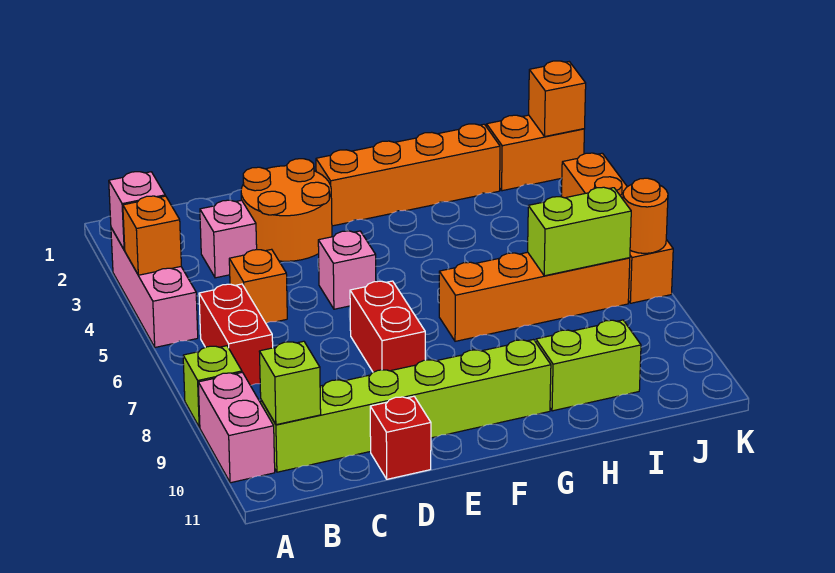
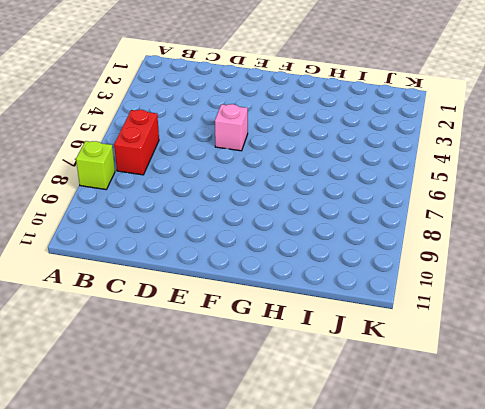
none -> pink brick A3:A5 level 1
none -> pink brick A9:A10 level 1
none -> lime brick B10:G10 level 1

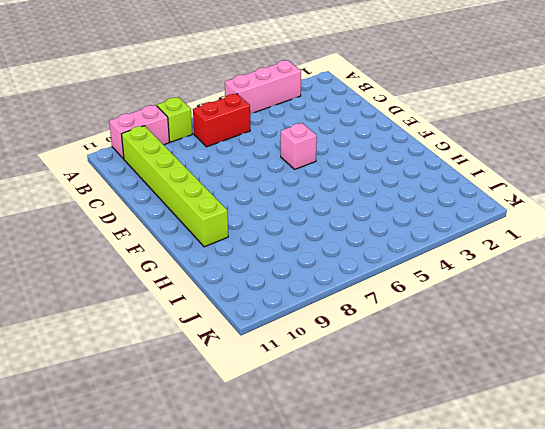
none -> pink brick C3 level 1
none -> orange brick C5 level 1
none -> orange round brick D2:E3 level 1

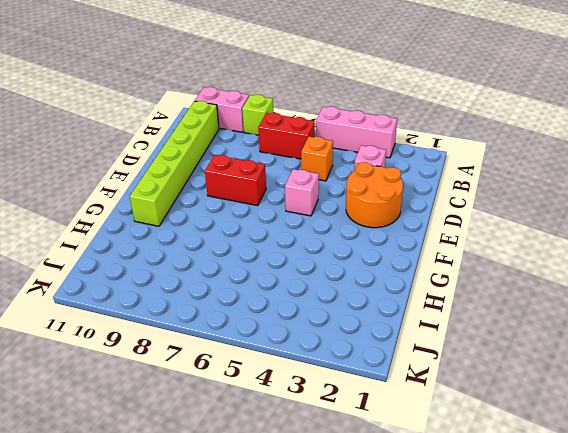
none -> red brick D11 level 1
none -> orange brick F2:I2 level 1
none -> orange brick G7:J7 level 1

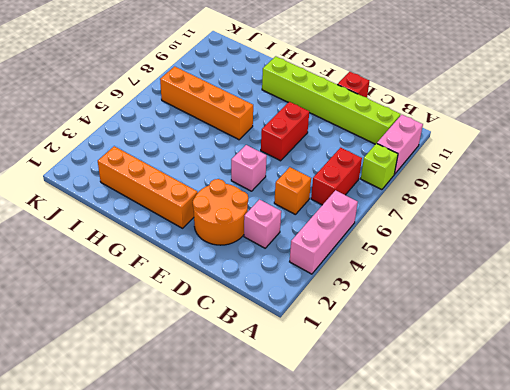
none -> lime brick H10:I10 level 1
none -> orange brick J2:K2 level 1
none -> orange brick K4:K7 level 1

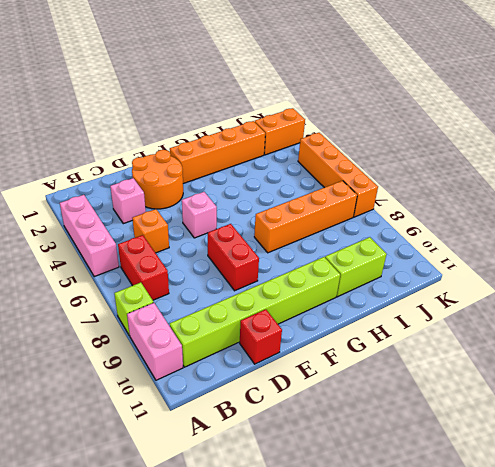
none -> pink brick A3 level 2
none -> orange brick A4 level 2
none -> lime brick B10 level 2

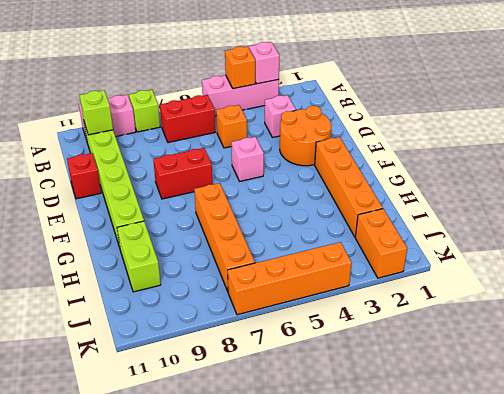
none -> lime brick I7:J7 level 2
none -> orange brick K2 level 2
none -> orange round brick K7 level 2

